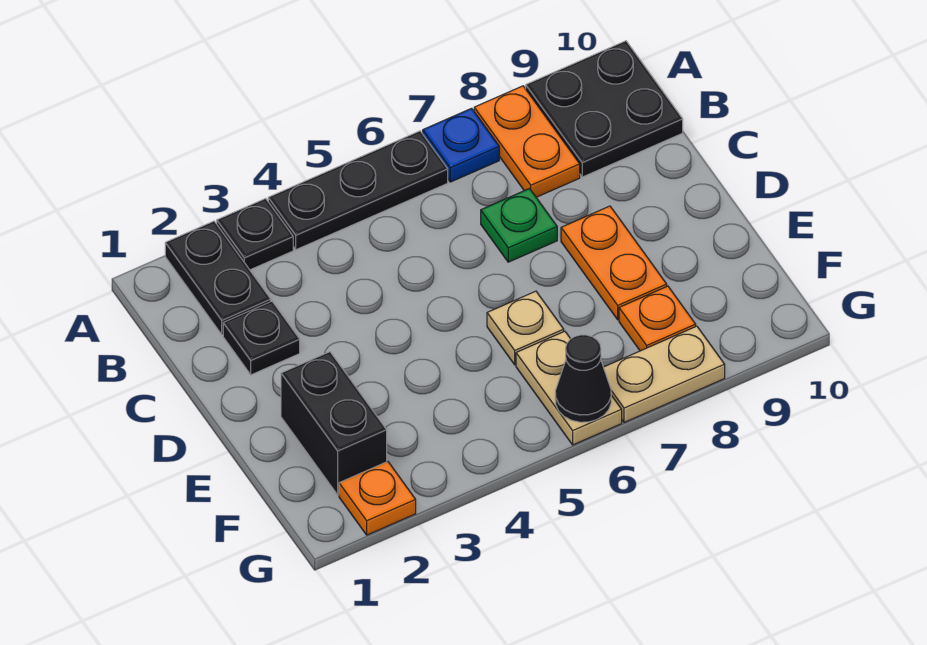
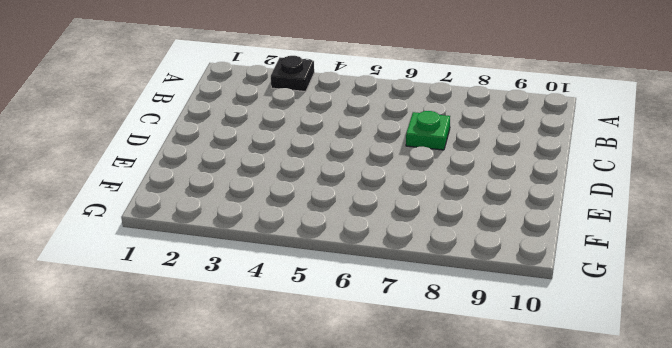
none -> black plate A2:B2 level 1
none -> black plate A4:A6 level 1
none -> blue plate A7 level 1

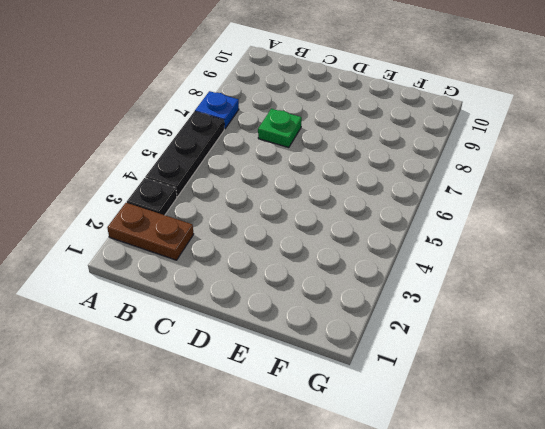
brown plate A2:B2 level 1 -> black plate A2:B2 level 1
none -> orange plate A8:B8 level 1
none -> black plate A9:B10 level 1
none -> black plate C2 level 1

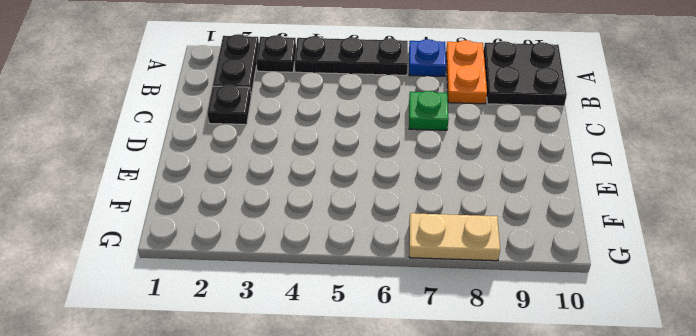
none -> orange plate D8:E8 level 1
none -> black brick E2:F2 level 1
none -> tan plate E6 level 1

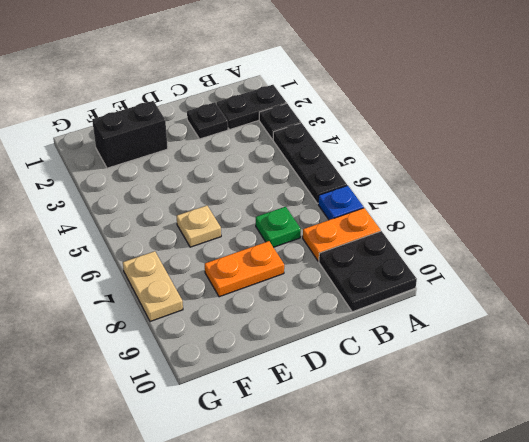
none -> tan plate F6:G6 level 1
none -> orange plate F8 level 1
none -> orange plate G2 level 1

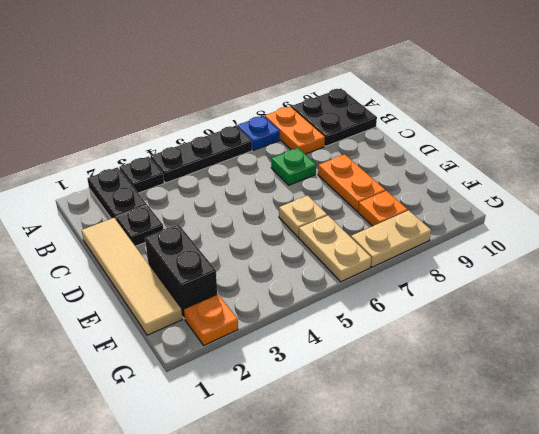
tan tile C1:F1 level 1 -> none
none -> black cone G6 level 2

